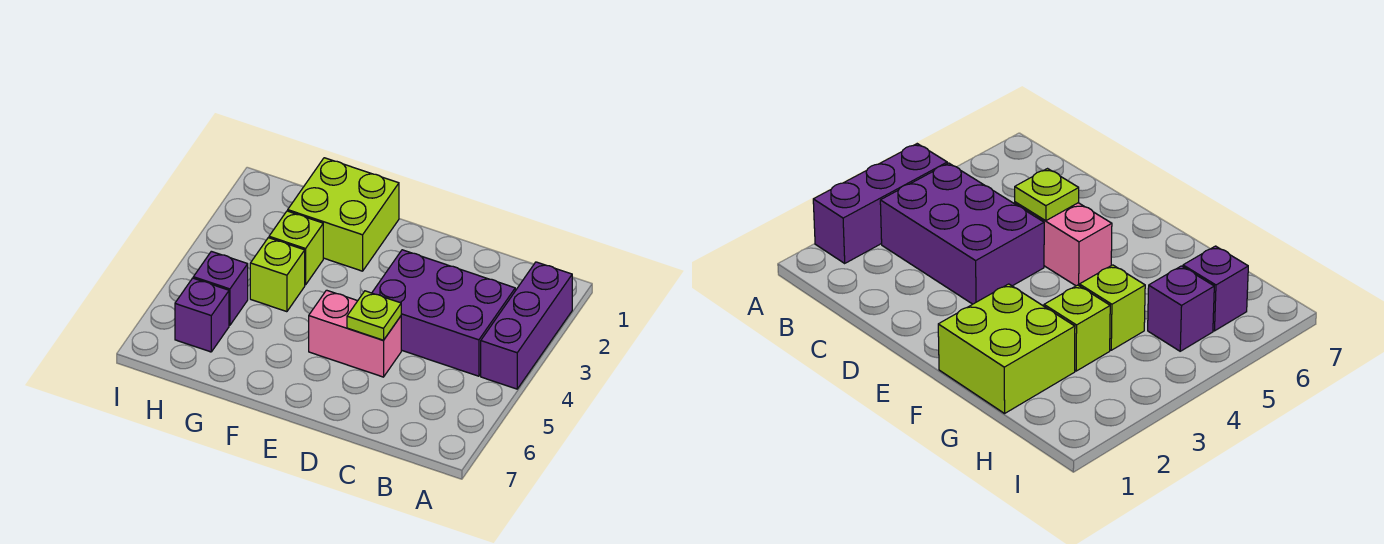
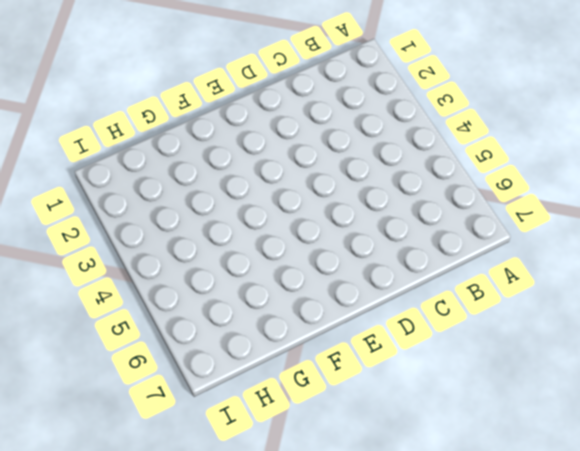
none -> purple brick A2:A4 level 1
none -> purple brick B3:D4 level 1

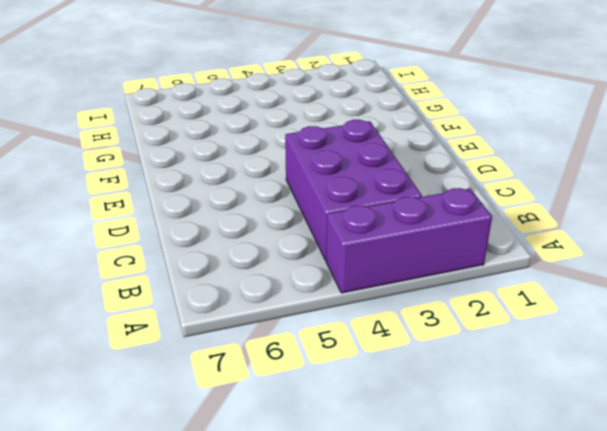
none -> pink brick D5:E5 level 1
none -> lime brick F1:G2 level 1

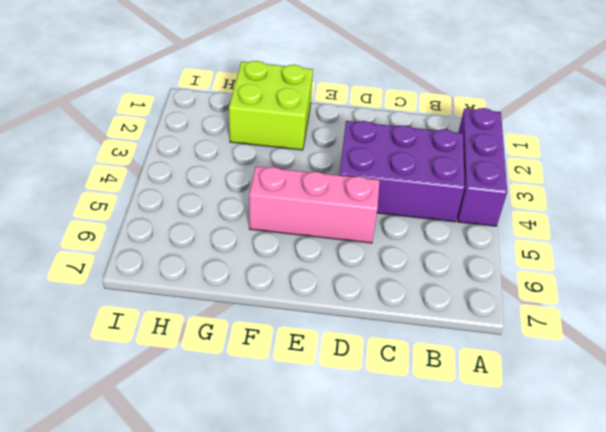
pink brick D5:F5 level 1 -> pink brick D5:E5 level 1
none -> lime brick G3 level 1
none -> lime brick G4 level 1

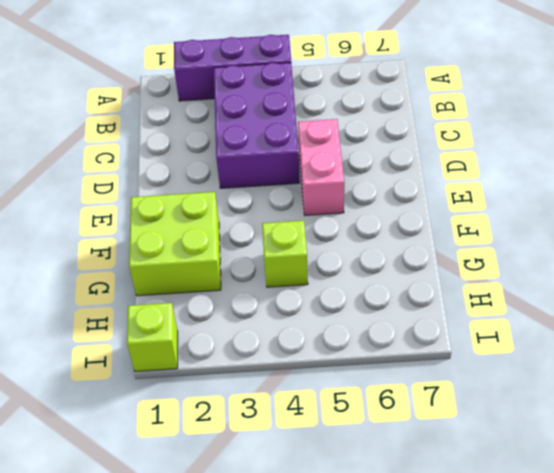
lime brick I1 level 1 -> lime brick G3 level 1
none -> purple brick H5 level 1
none -> purple brick H6 level 1

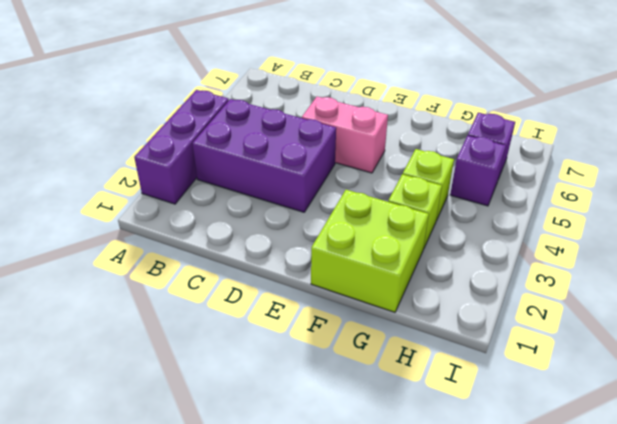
none -> lime plate D5 level 2

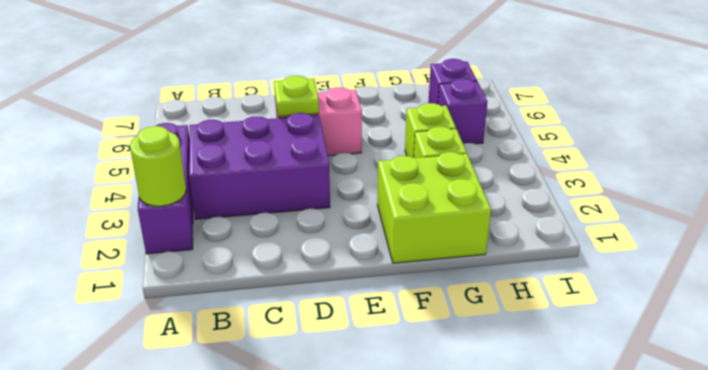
lime round brick A2 level 2 -> none

